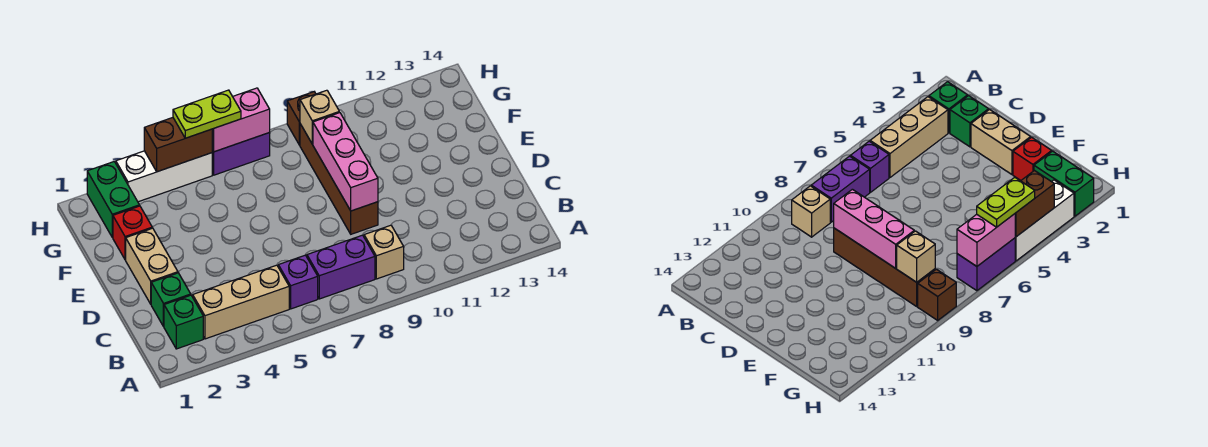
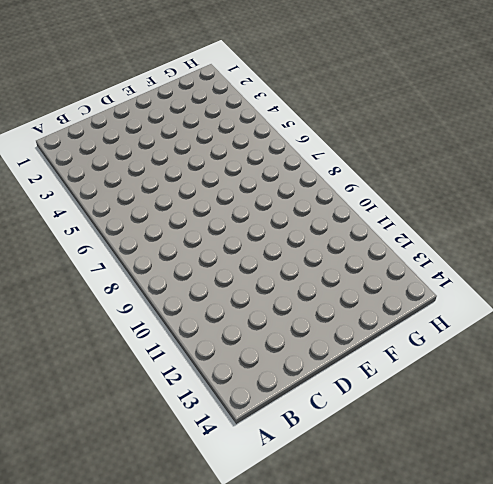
none -> green brick B2 level 1
none -> tan brick B3:B5 level 1
none -> purple brick B6 level 1

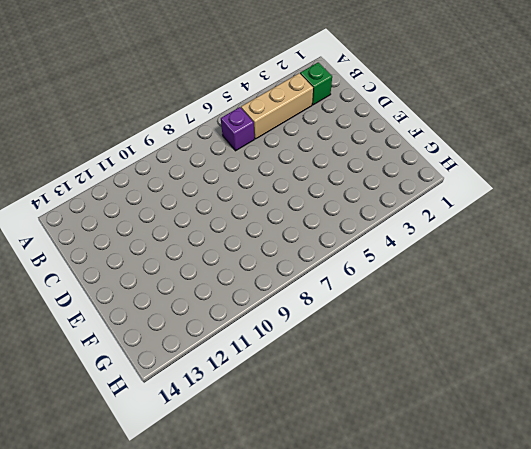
none -> purple brick B7:B8 level 1
none -> tan brick B9 level 1
none -> green brick C2 level 1

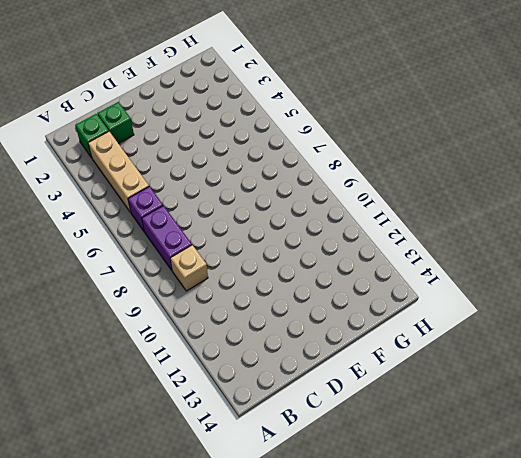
none -> tan brick D2:E2 level 1
none -> brown brick D9:G9 level 1
none -> red brick F2 level 1

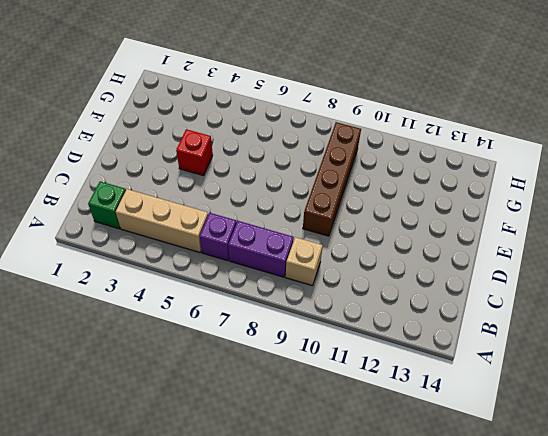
red brick E4 level 1 -> red brick F2 level 1
none -> green brick C2 level 1
none -> tan brick D2:E2 level 1
none -> green brick G2:H2 level 1

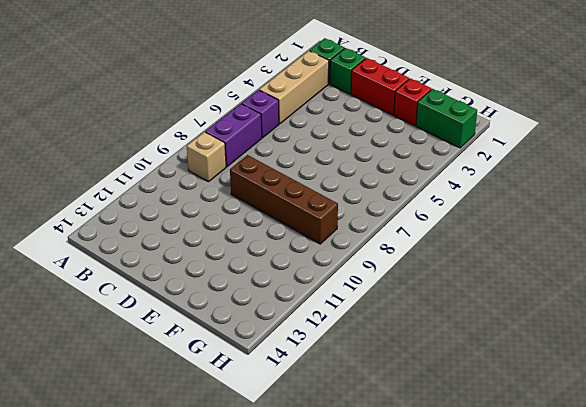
red brick D2:E2 level 1 -> tan brick D2:E2 level 1
none -> white brick H3:H5 level 1
none -> purple brick H6:H7 level 1
none -> brown brick H9 level 1

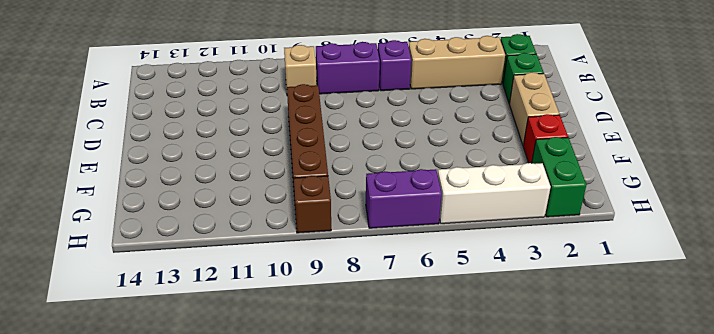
none -> pink brick D9:F9 level 2
none -> tan brick G9 level 2
none -> brown brick H4:H5 level 2

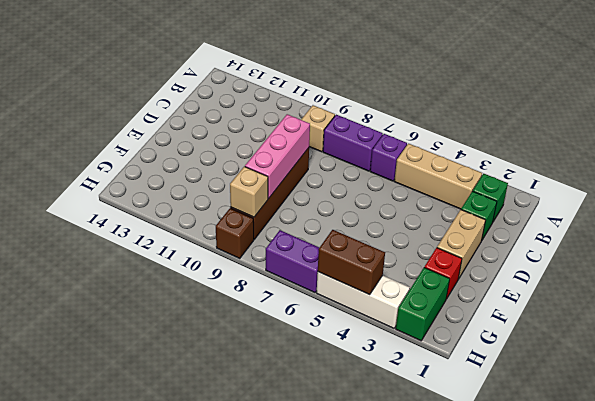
none -> pink brick H6:H7 level 2
none -> lime plate H5:H6 level 3

